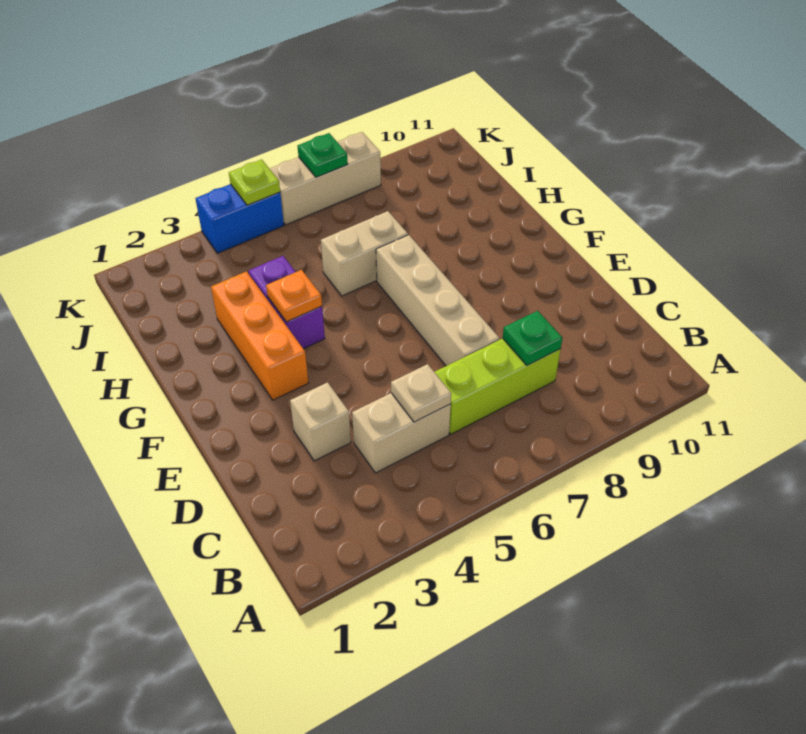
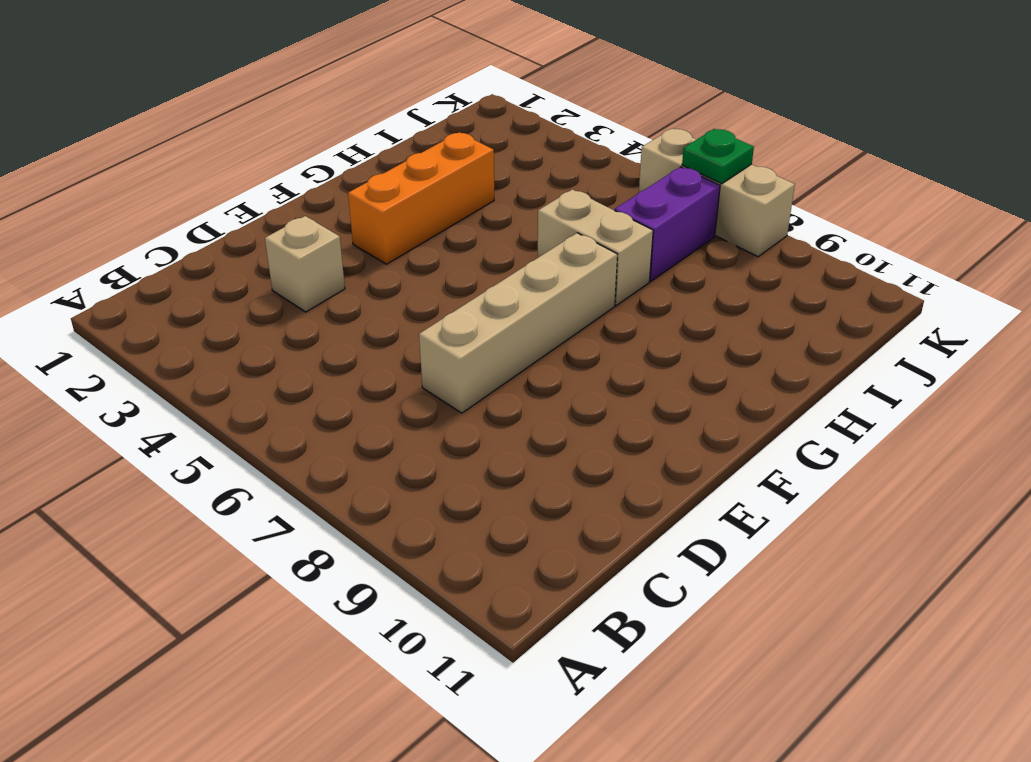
purple brick I7:J7 level 1 -> purple brick G4:H4 level 1
none -> tan brick C4:C5 level 1
none -> lime brick C6:C8 level 1
none -> blue brick K4:K5 level 1

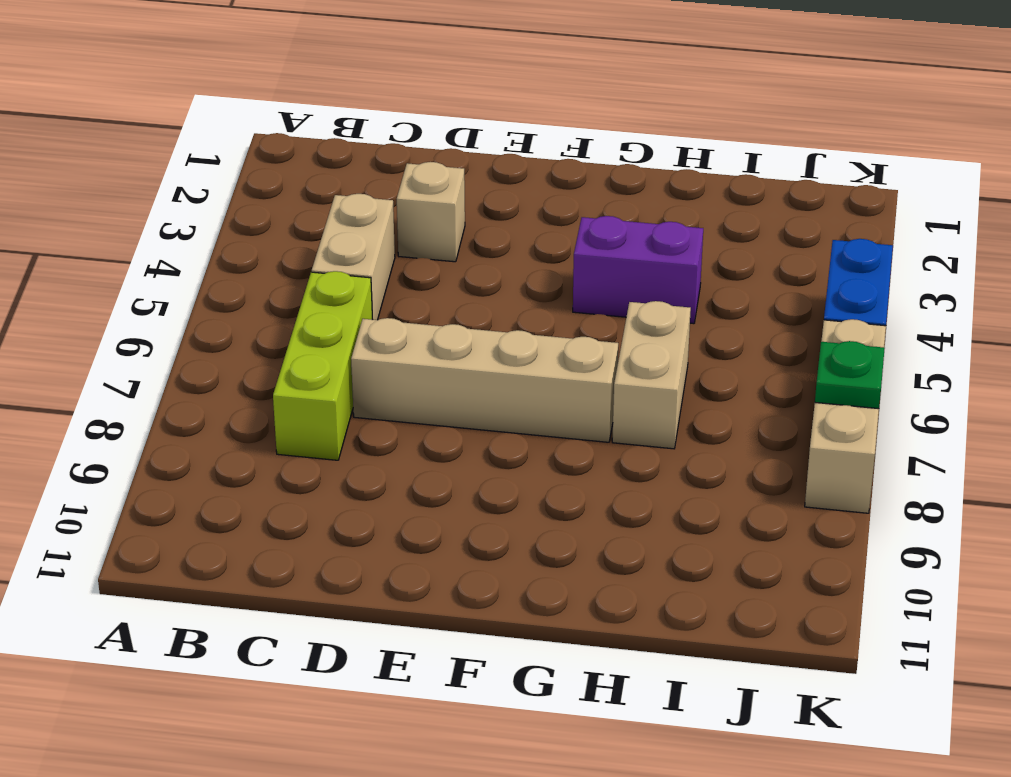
none -> orange brick F3:H3 level 1
none -> tan plate C5 level 2
none -> green plate C8 level 2

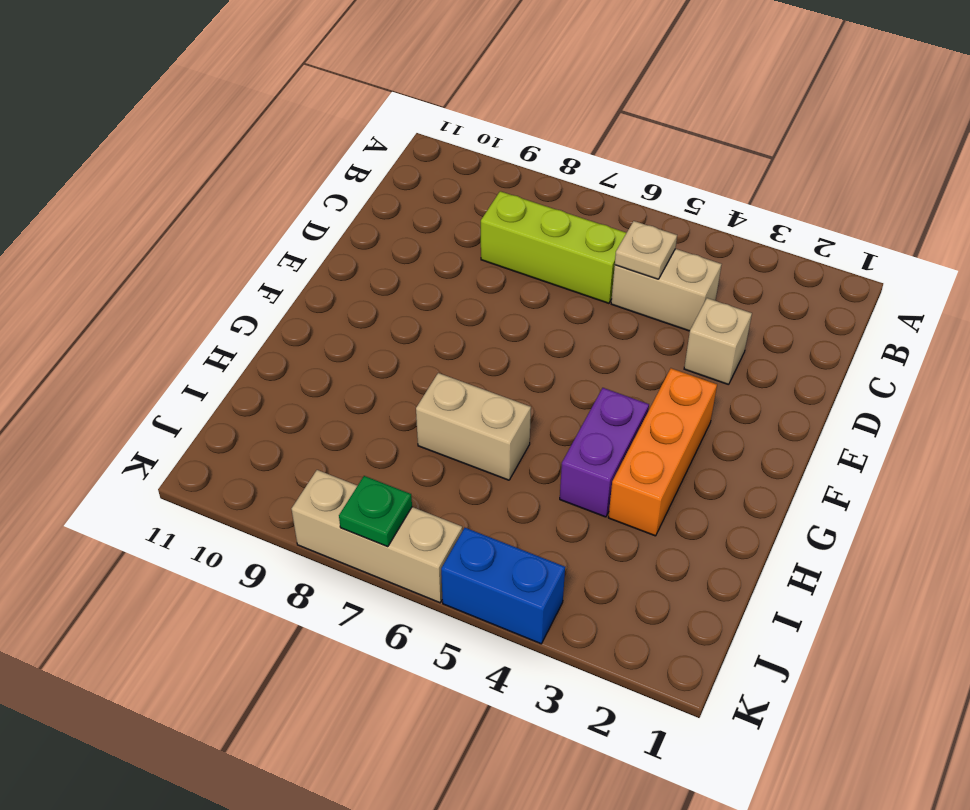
none -> tan brick D7:G7 level 1
none -> green plate C8 level 2
none -> orange plate G4 level 2

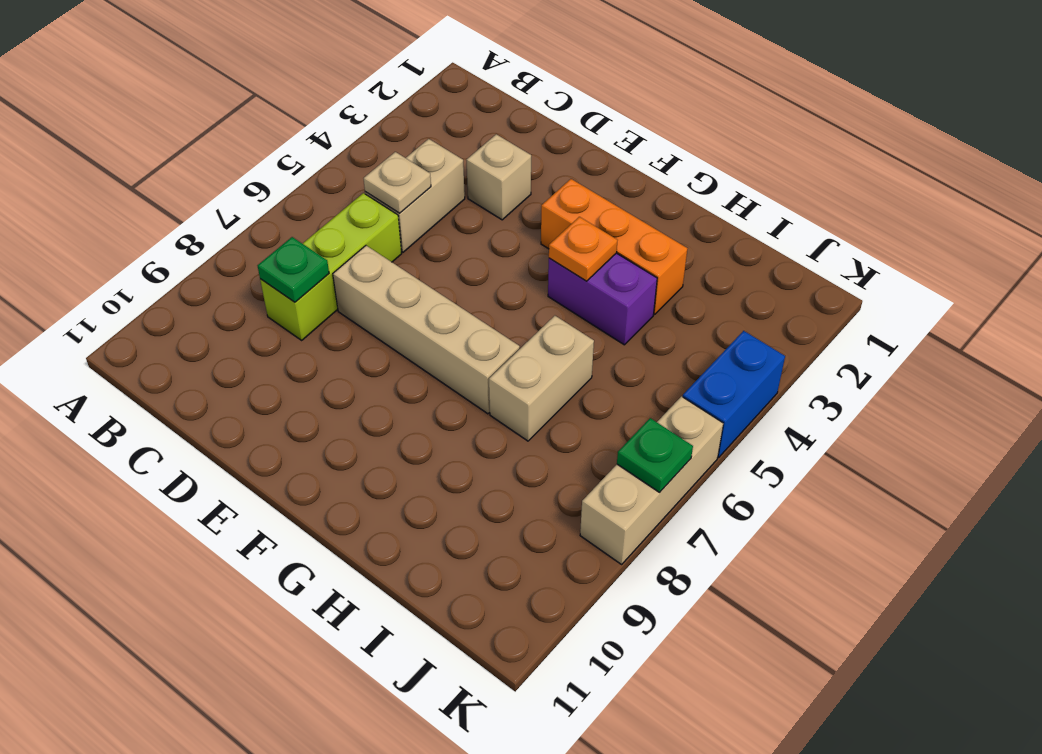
none -> lime plate K5 level 2

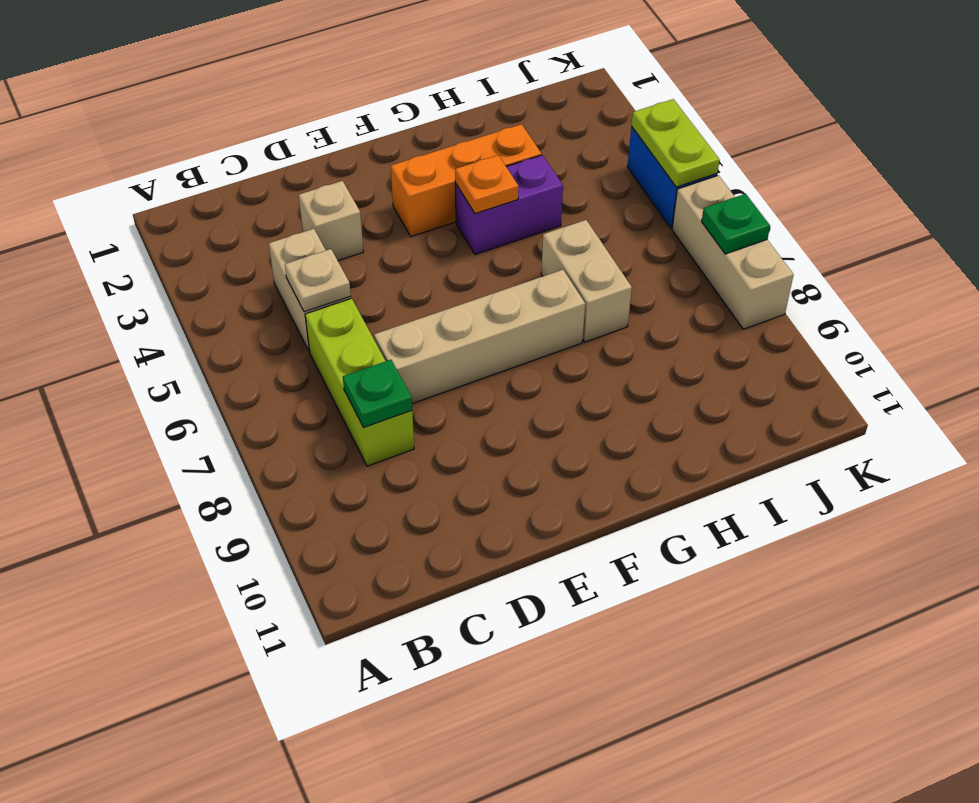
lime plate K4:K5 level 2 -> lime plate K5 level 2

